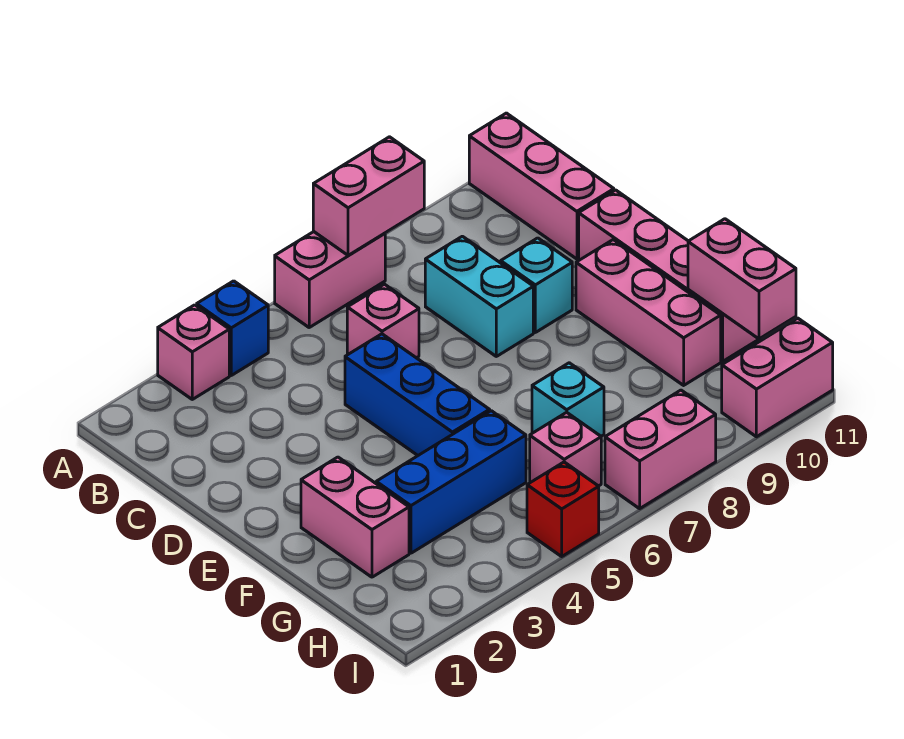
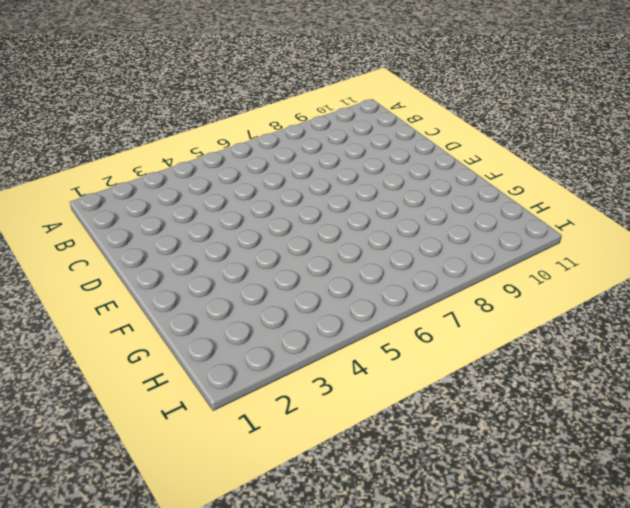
none -> pink brick A3 level 1
none -> blue brick A4 level 1
none -> pink brick A6:A7 level 1

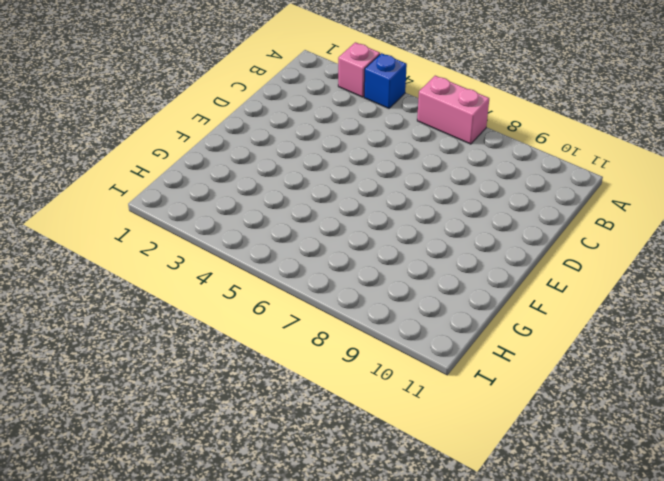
none -> pink brick A11:C11 level 1
none -> pink brick C6 level 1
none -> cyan brick C8:D8 level 1

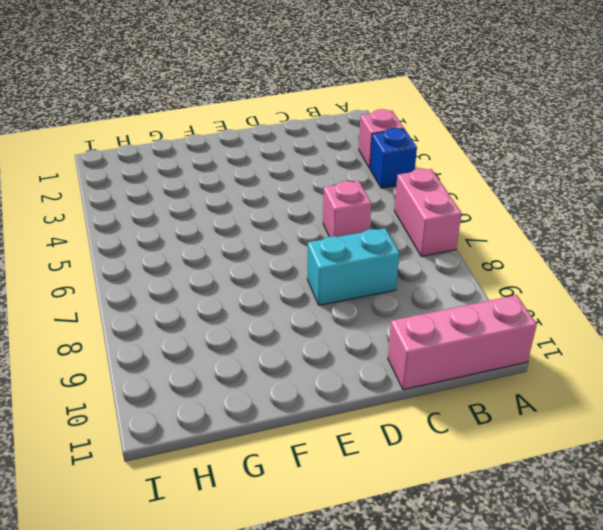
none -> blue brick D5:F5 level 1
none -> cyan brick D9 level 1
none -> pink brick D11:G11 level 1

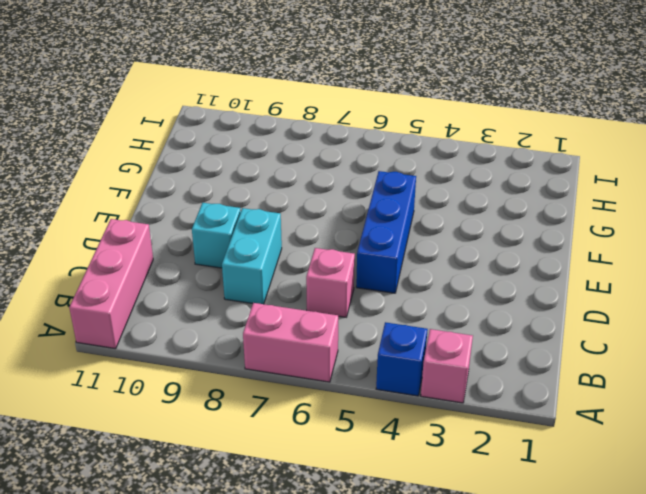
none -> pink brick D11:G11 level 1
none -> pink brick E10:G10 level 1
none -> pink brick F2:G2 level 1

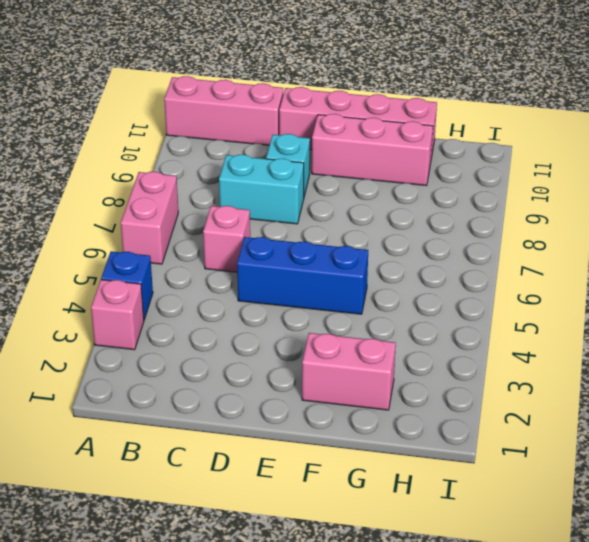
none -> blue brick G3:G5 level 1
none -> cyan brick G7 level 1
none -> pink brick H6 level 1

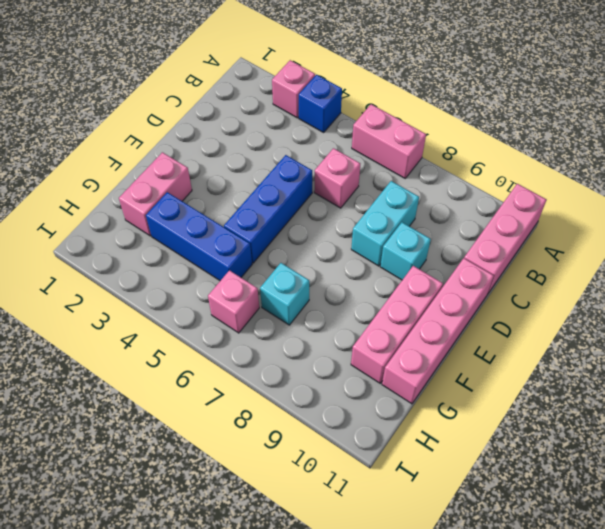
none -> red brick I5 level 1
none -> pink brick I7:I8 level 1
none -> pink brick I10:I11 level 1

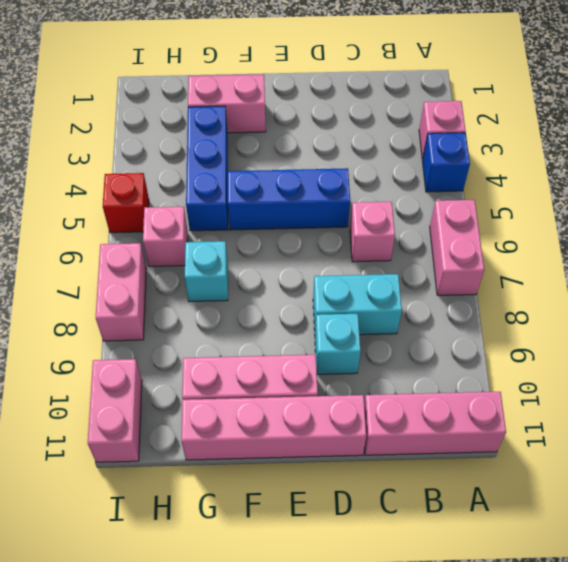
none -> pink brick A7:A8 level 2
none -> pink brick G11:H11 level 2

